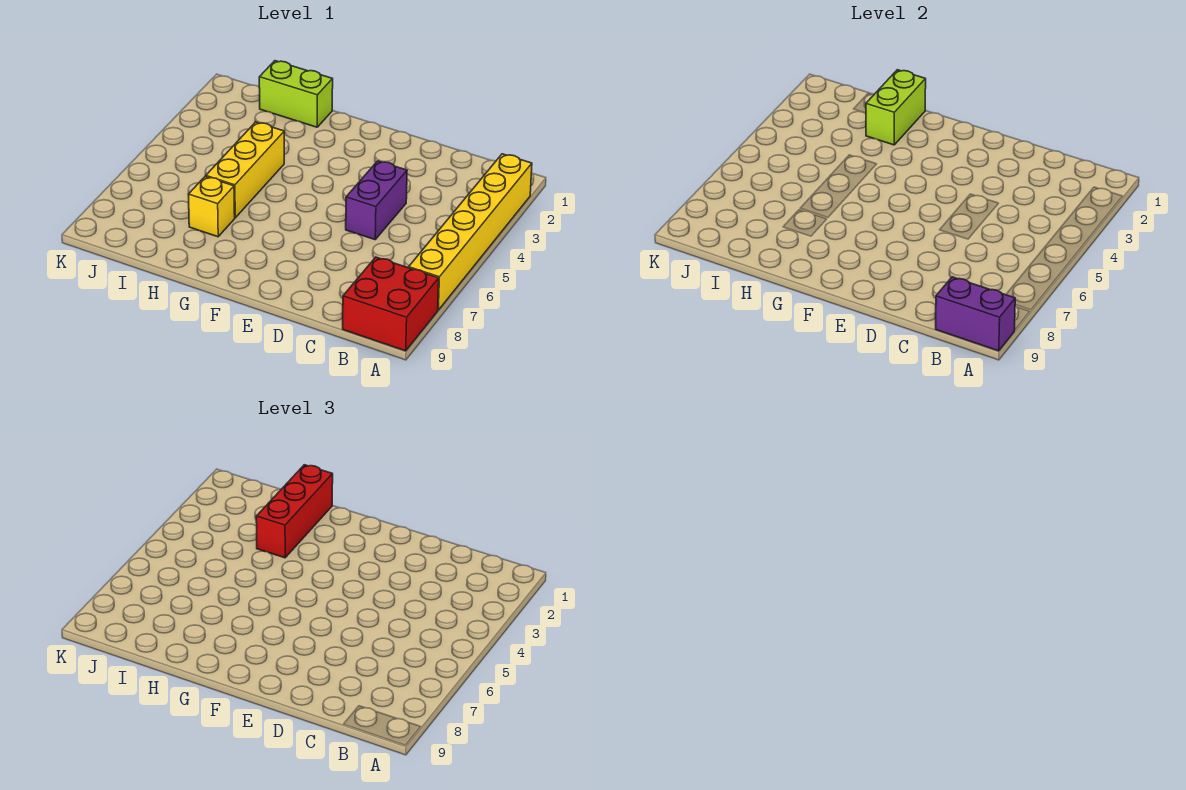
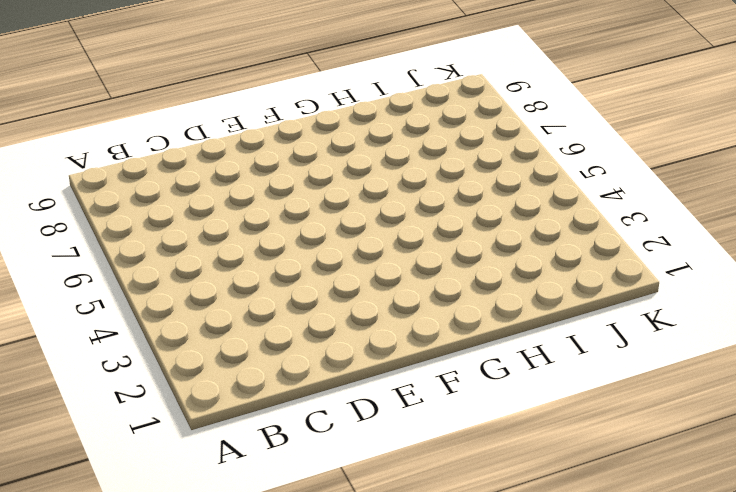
none -> yellow brick A2:A7 level 1
none -> red brick A8:B9 level 1

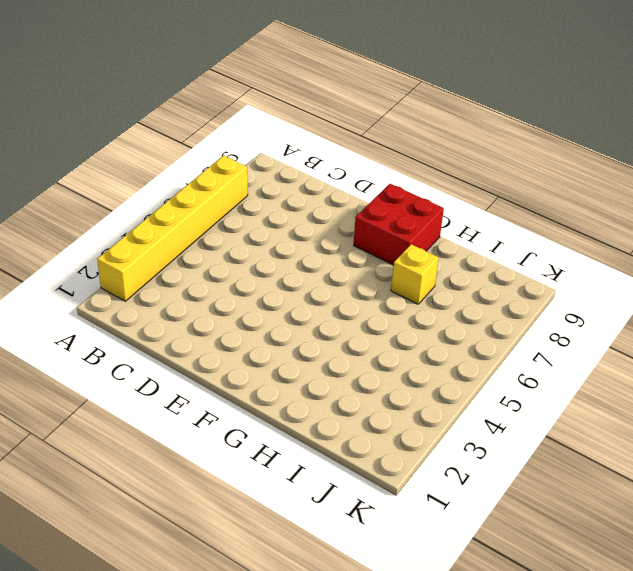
red brick F8:G9 level 1 -> red brick A8:B9 level 1
none -> purple brick D4:D5 level 1
none -> lime brick H1:I1 level 1

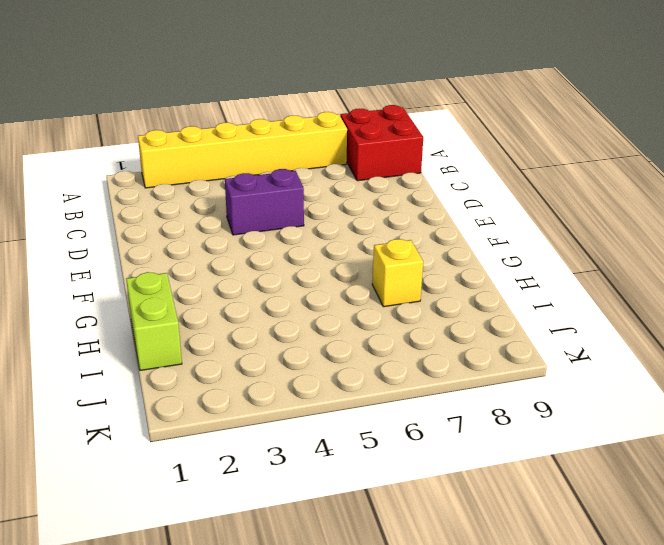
none -> yellow brick H4:H6 level 1
none -> purple brick A9:B9 level 2

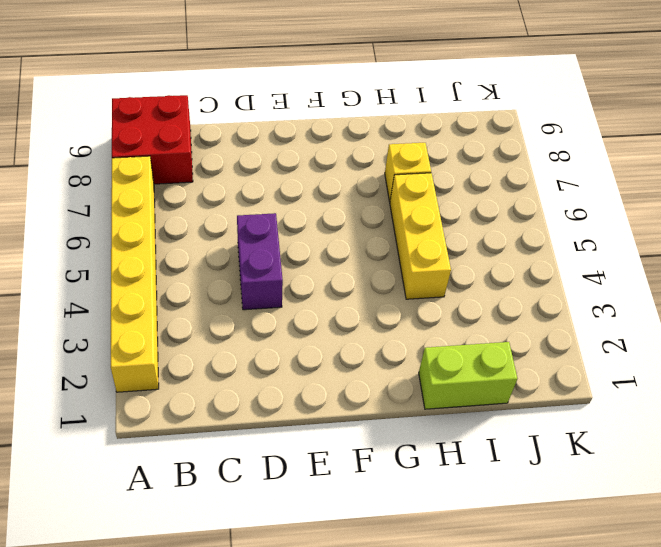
none -> purple brick A9:B9 level 2
none -> lime brick H1:H2 level 2

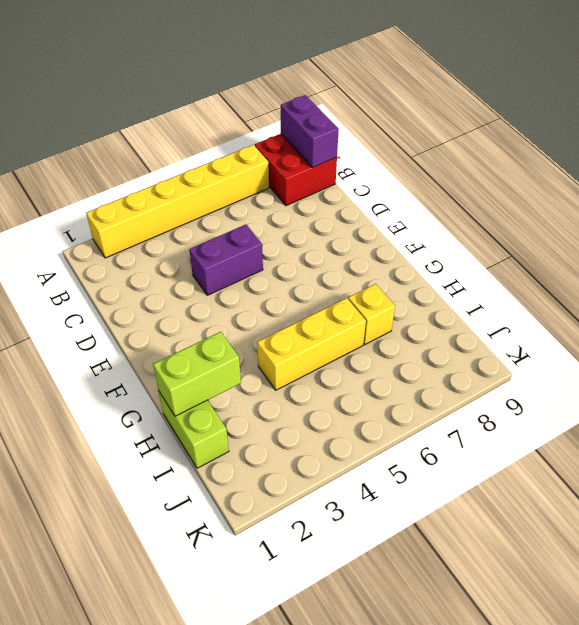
none -> red brick H1:H3 level 3

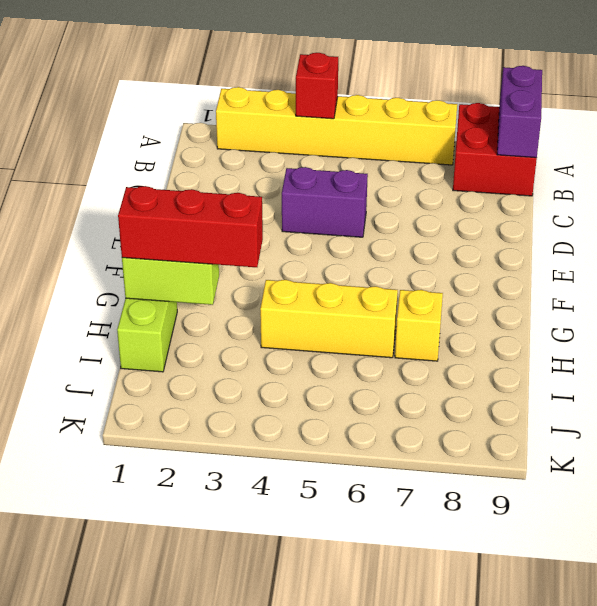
red brick A4 level 2 -> none

